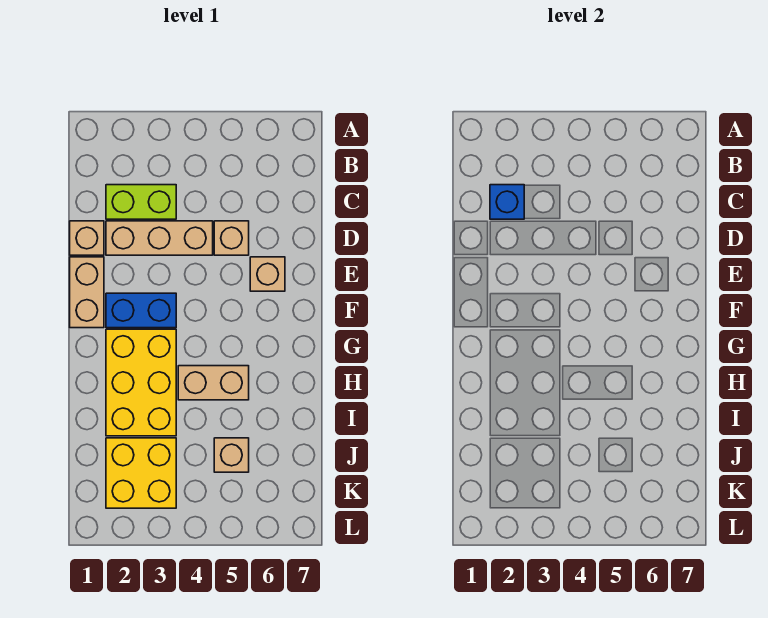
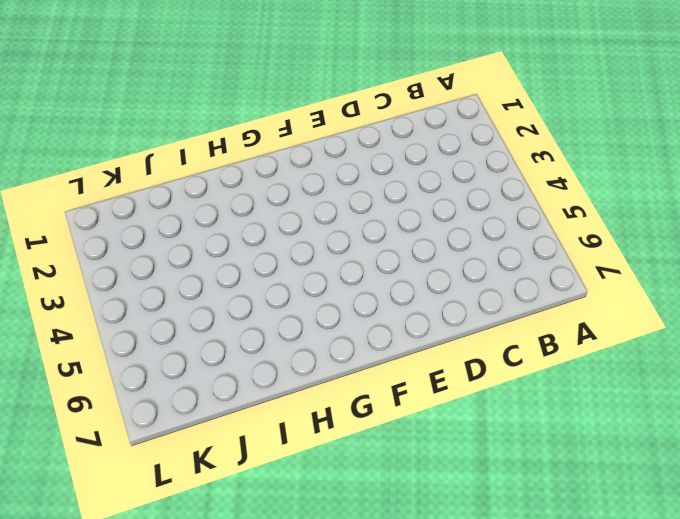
none -> lime brick C2:C3 level 1
none -> tan brick D1 level 1
none -> tan brick D2:D4 level 1

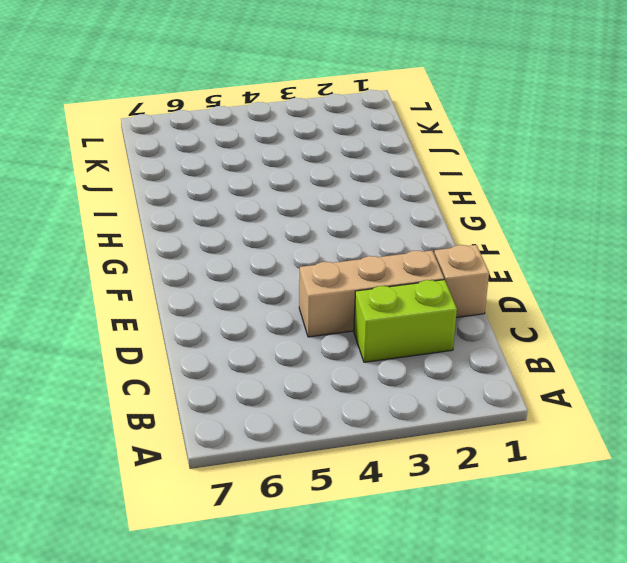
none -> tan brick D5 level 1
none -> tan brick E1:F1 level 1
none -> tan brick E6 level 1

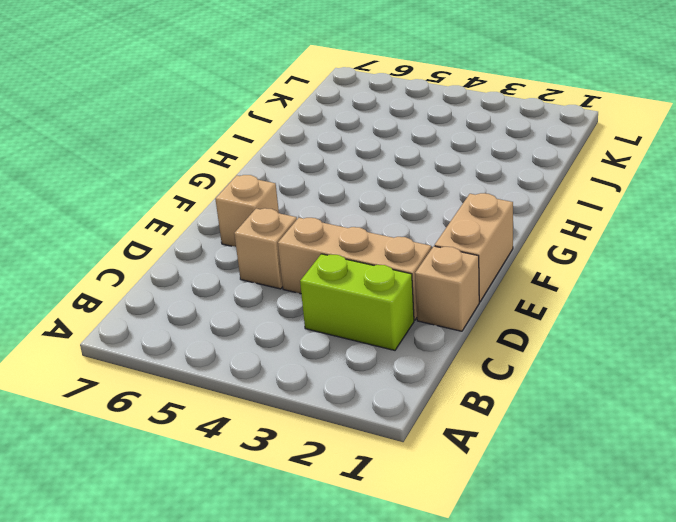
none -> blue brick F2:F3 level 1
none -> yellow brick G2:I3 level 1
none -> tan brick H4:H5 level 1

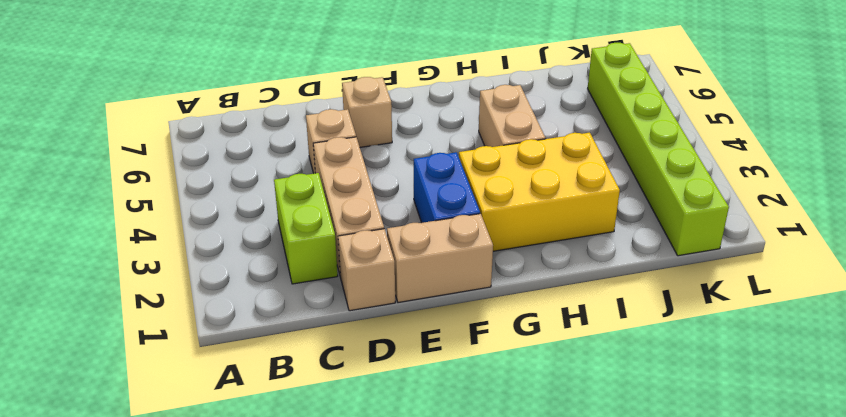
lime brick K1:K6 level 1 -> yellow brick J2:K3 level 1
none -> tan brick J5 level 1
none -> blue brick C2 level 2

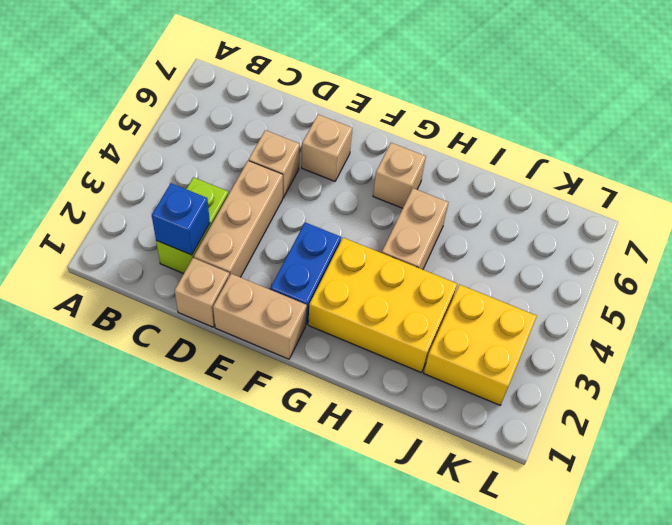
tan brick G6 level 1 -> tan brick J5 level 1

